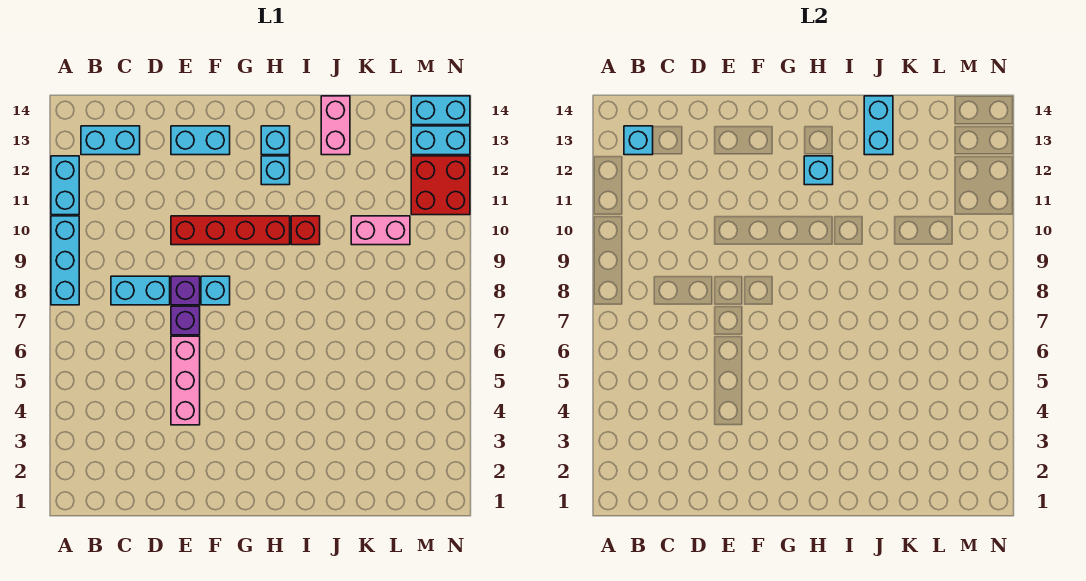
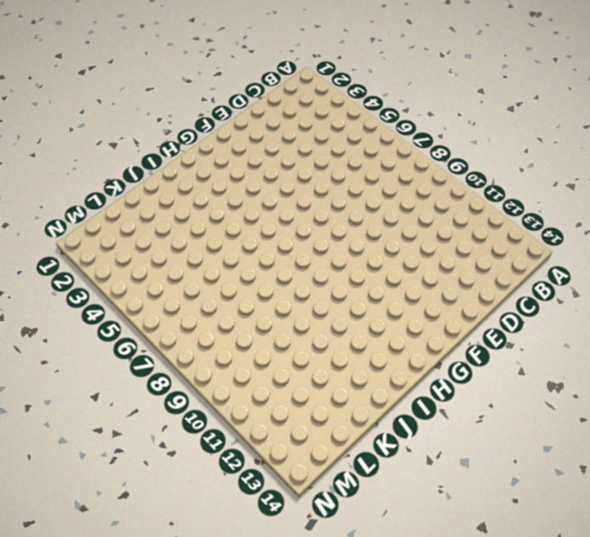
none -> cyan brick A8:A10 level 1
none -> cyan brick A11:A12 level 1
none -> cyan brick B13:C13 level 1

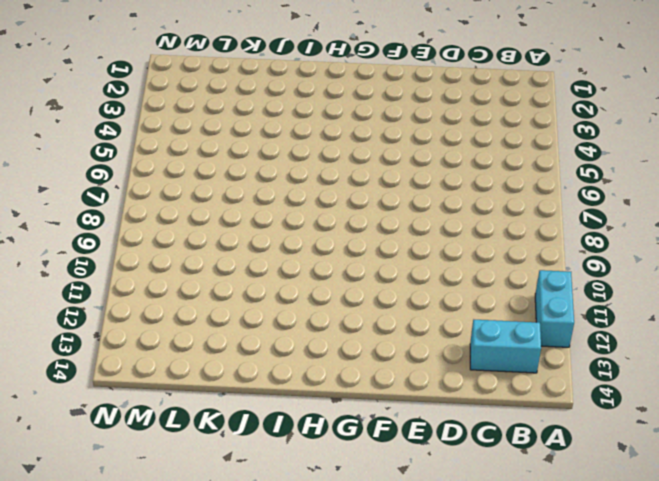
none -> cyan brick A8:A10 level 1
none -> cyan brick C8:D8 level 1
none -> pink brick E4:E6 level 1

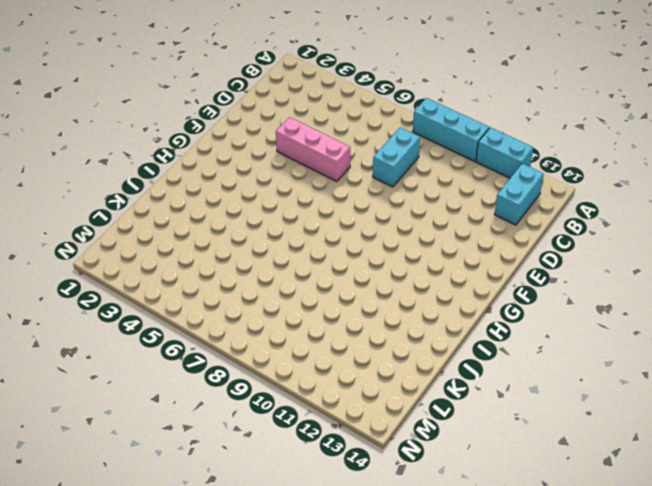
none -> purple brick E7 level 1
none -> purple brick E8 level 1
none -> red brick E10:H10 level 1

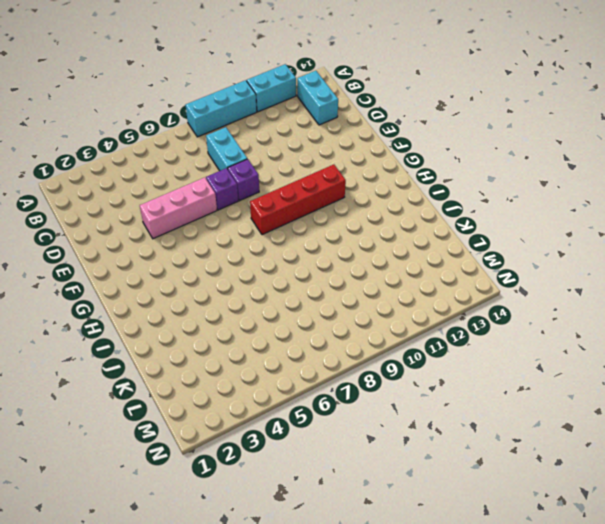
red brick G8:G11 level 1 -> red brick E10:H10 level 1
none -> cyan brick E13:F13 level 1
none -> cyan brick F8 level 1
none -> cyan brick H12 level 1

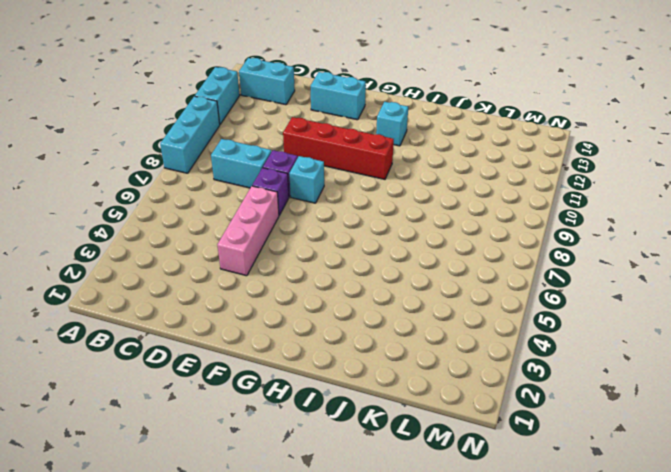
none -> cyan brick H13 level 1
none -> red brick I10 level 1
none -> pink brick J13:J14 level 1

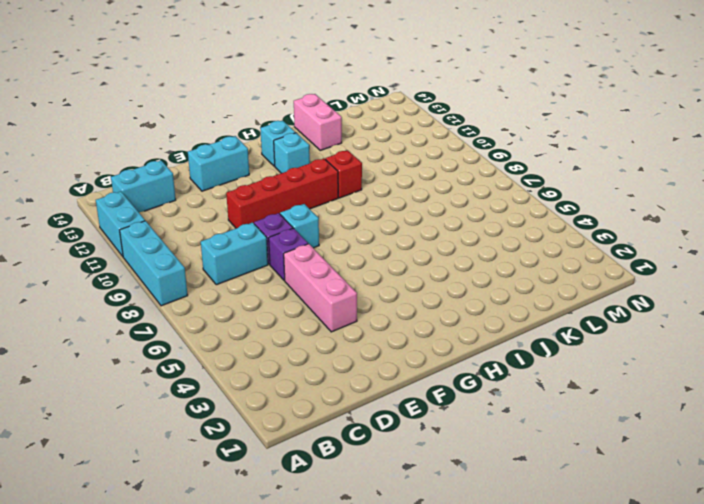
none -> pink brick K10:L10 level 1
none -> red brick M11:N12 level 1
none -> cyan brick M13:N13 level 1

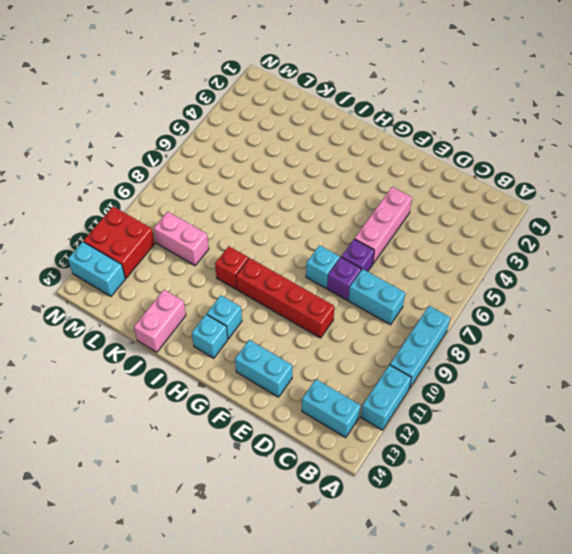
none -> cyan brick M14:N14 level 1
none -> cyan brick B13 level 2
none -> cyan brick H12 level 2

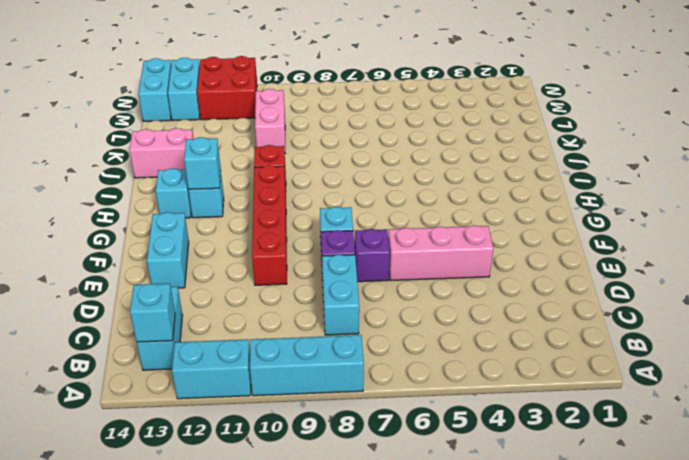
none -> cyan brick J13:J14 level 2

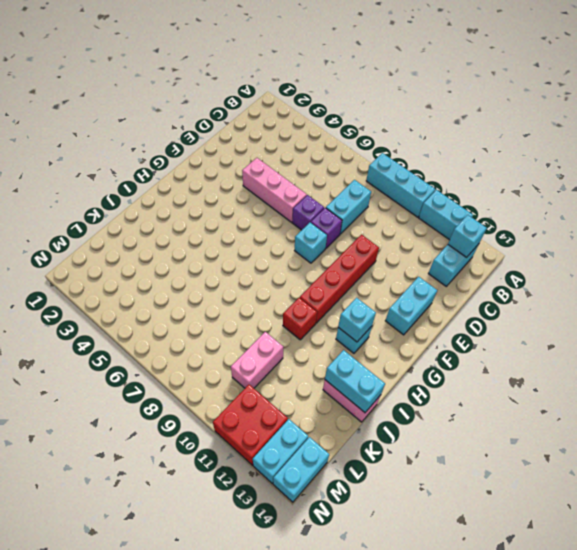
none -> cyan brick H13 level 1

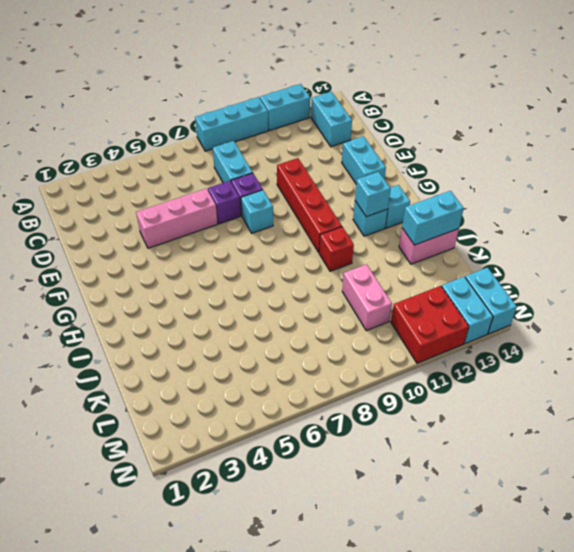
none -> cyan brick B13 level 2

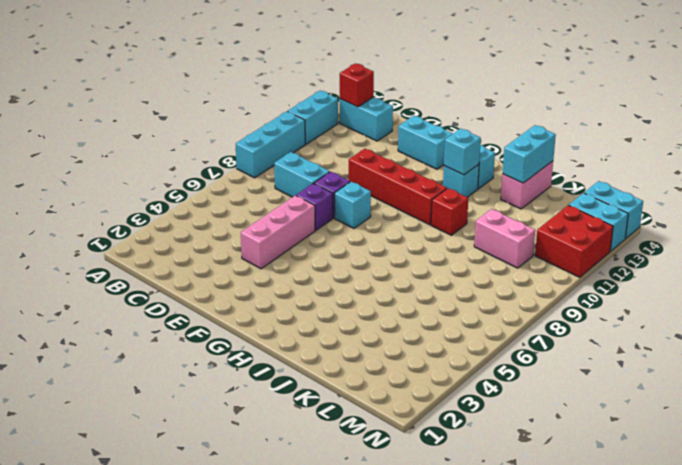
red brick B13 level 2 -> cyan brick B13 level 2

